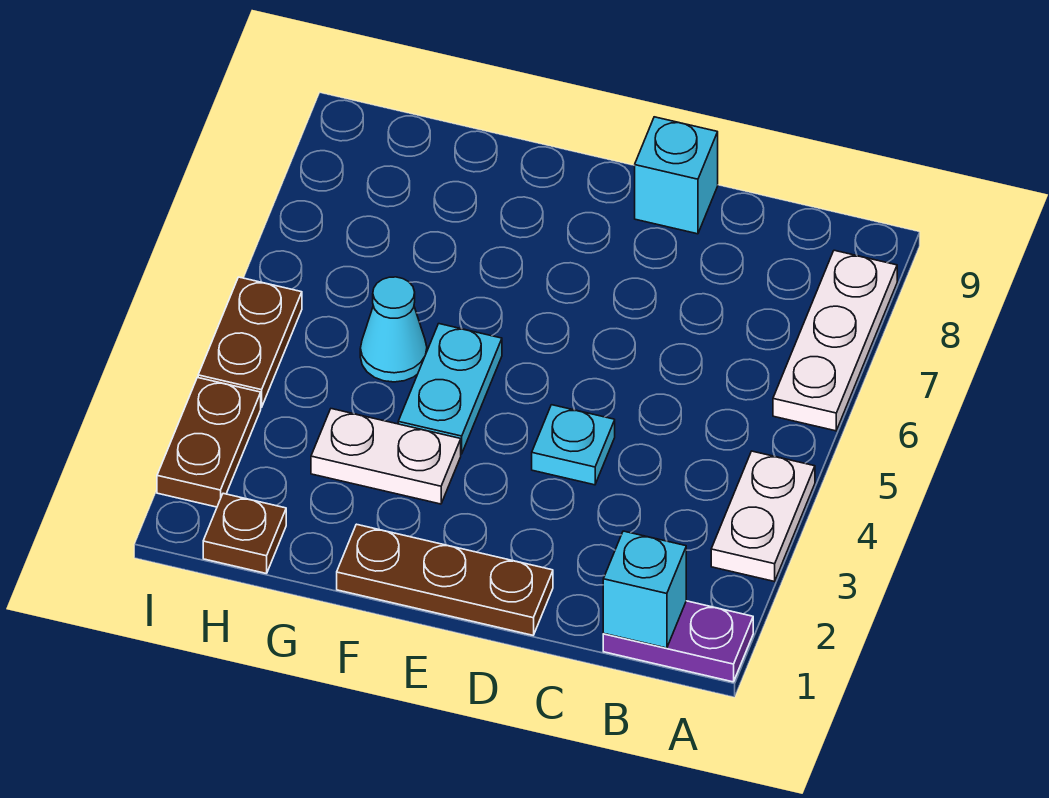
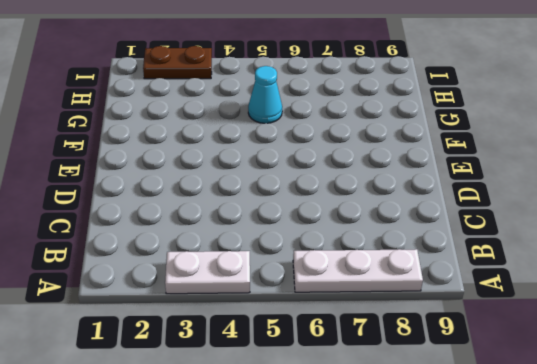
none -> purple plate A1:B1 level 1
none -> brown plate D1:F1 level 1
none -> cyan plate D4 level 1

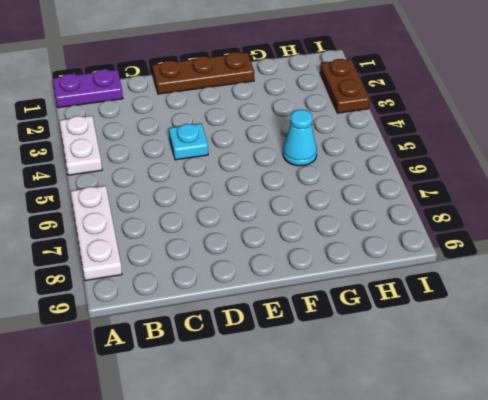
none -> cyan brick D9 level 1
none -> white plate F3:G3 level 1
none -> cyan plate F4:F5 level 1

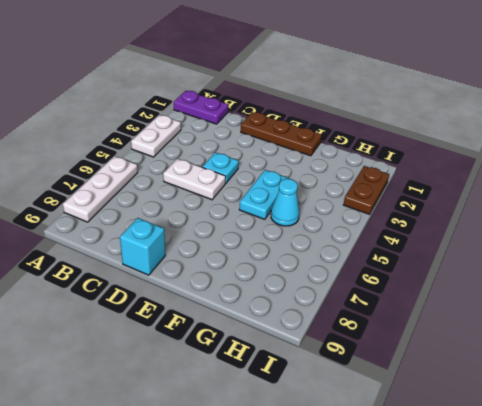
white plate C5:D5 level 1 -> white plate F3:G3 level 1
none -> brown plate H1 level 1
none -> brown plate I4:I5 level 1
none -> cyan brick B1 level 2

